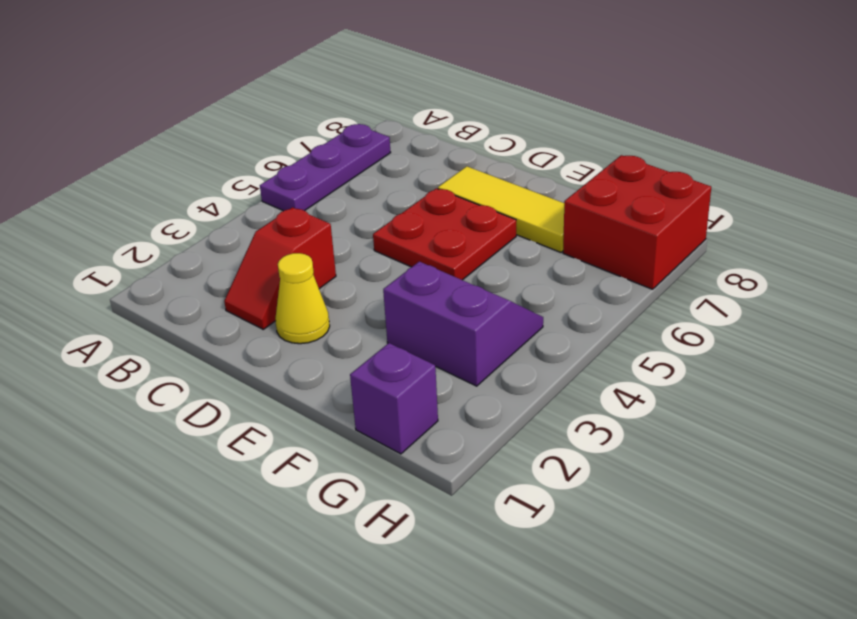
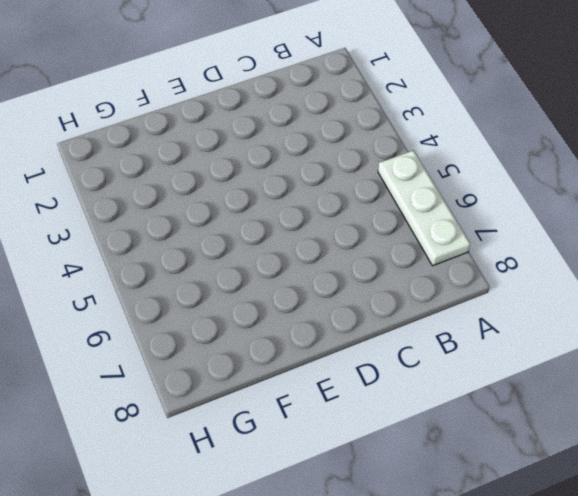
white plate A5:A7 level 1 -> purple plate A5:A7 level 1
none -> red slope C2:C3 level 1 top 3
none -> yellow cone D2 level 1

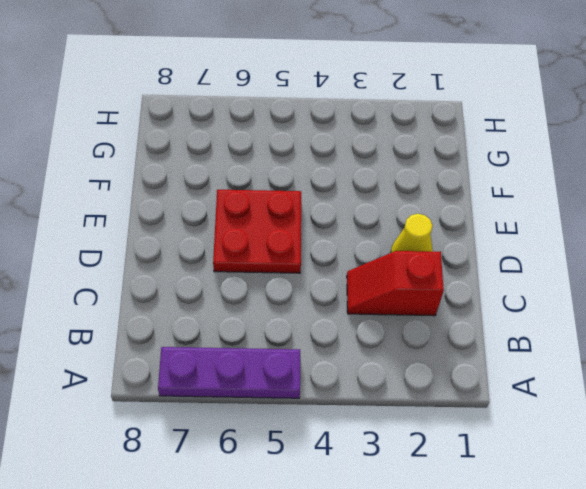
red slope C2:C3 level 1 top 2 -> red slope C2:C3 level 1 top 3
none -> yellow tile D7:F7 level 1
none -> purple slope F3:G4 level 1 top 3

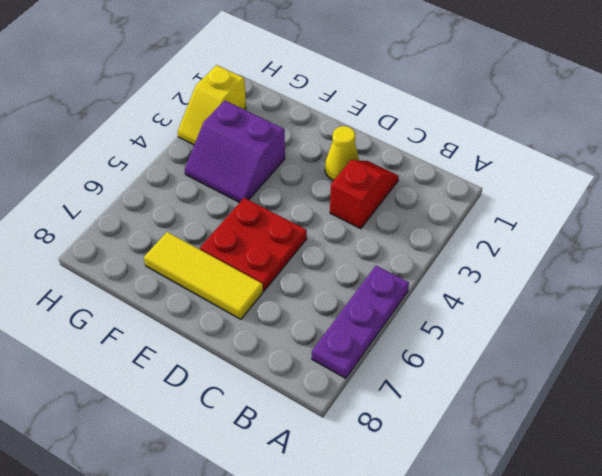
yellow slope H2:H3 level 1 top 2 -> none
none -> purple brick G1 level 1
none -> red brick G7:H8 level 1

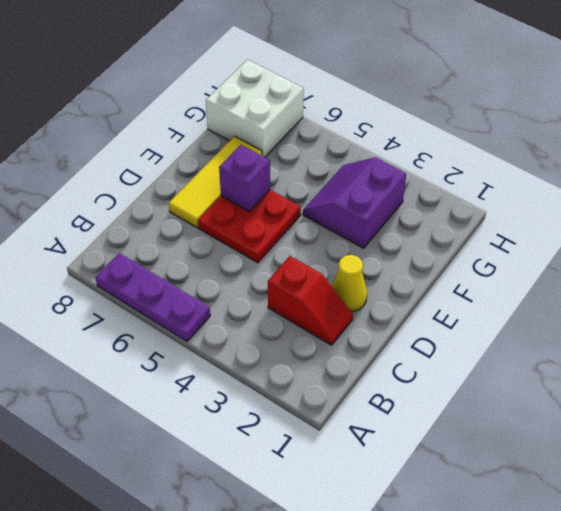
purple brick E6 level 2 -> purple brick G1 level 1
white brick G7:H8 level 1 -> red brick G7:H8 level 1

